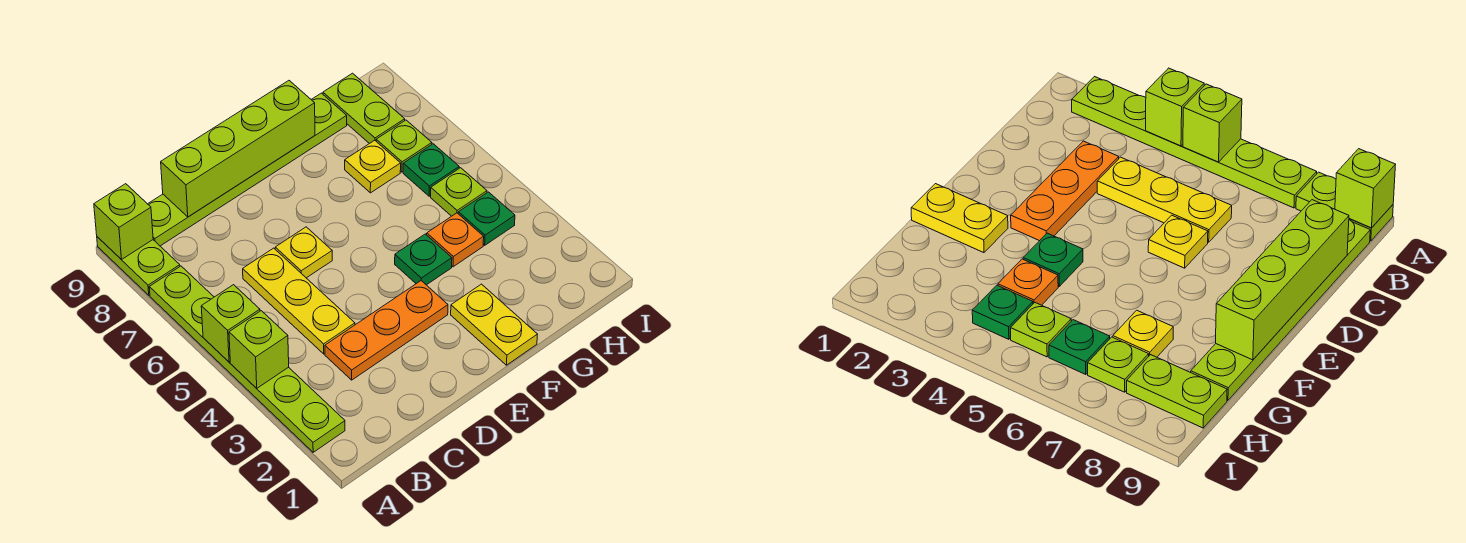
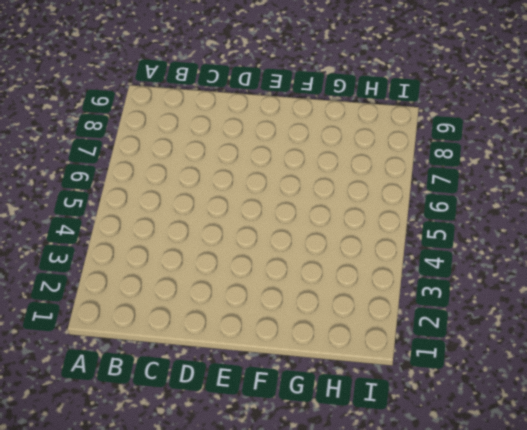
none -> lime plate A2:A7 level 1
none -> lime plate A8:A9 level 1
none -> lime plate B9:G9 level 1

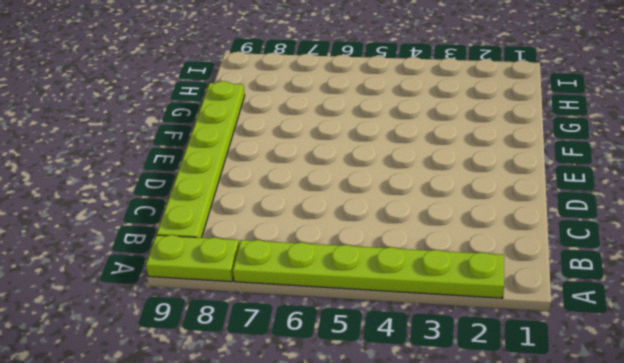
none -> orange plate C3:E3 level 1
none -> yellow plate C4:C6 level 1
none -> yellow plate D6 level 1

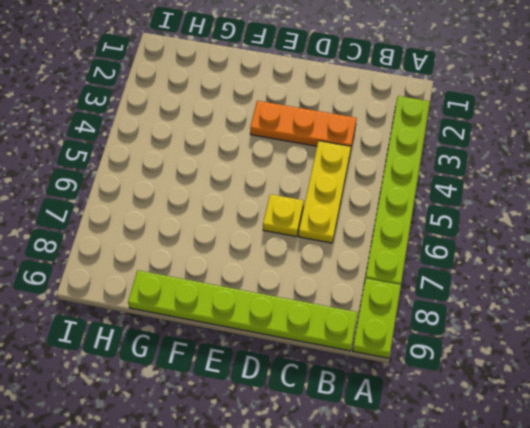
none -> yellow plate F1:F2 level 1
none -> green plate F4 level 1
none -> orange plate G4 level 1

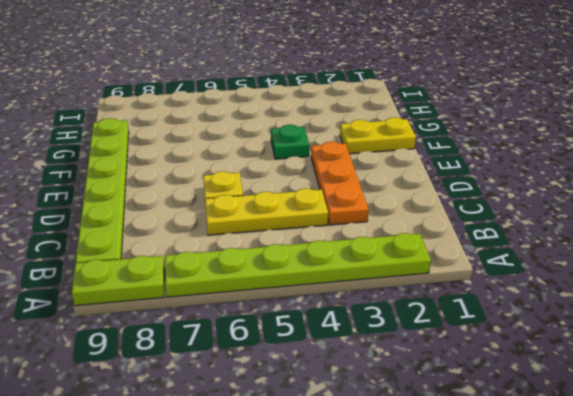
none -> orange plate G4 level 1
none -> yellow plate G7 level 1
none -> green plate H4 level 1

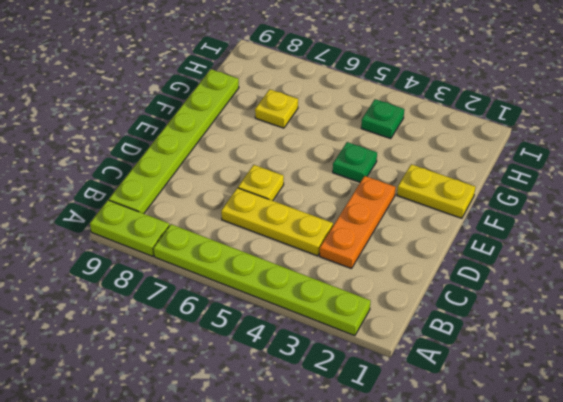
none -> orange plate G4 level 1
none -> lime plate H5 level 1
none -> green plate H6 level 1

